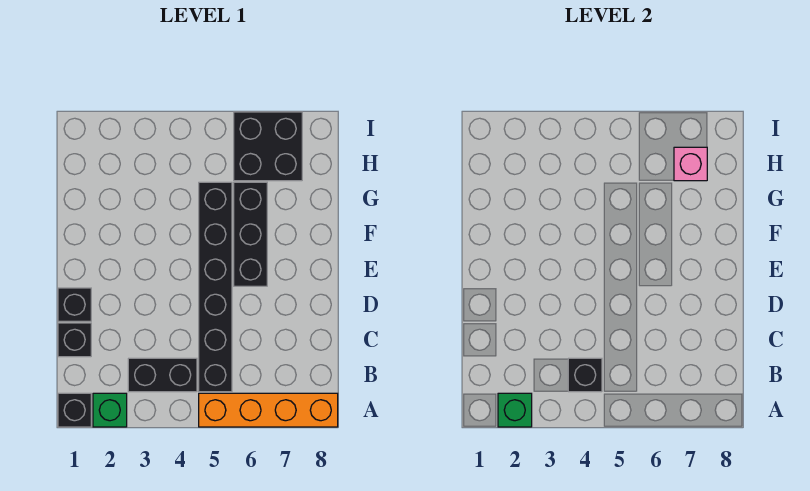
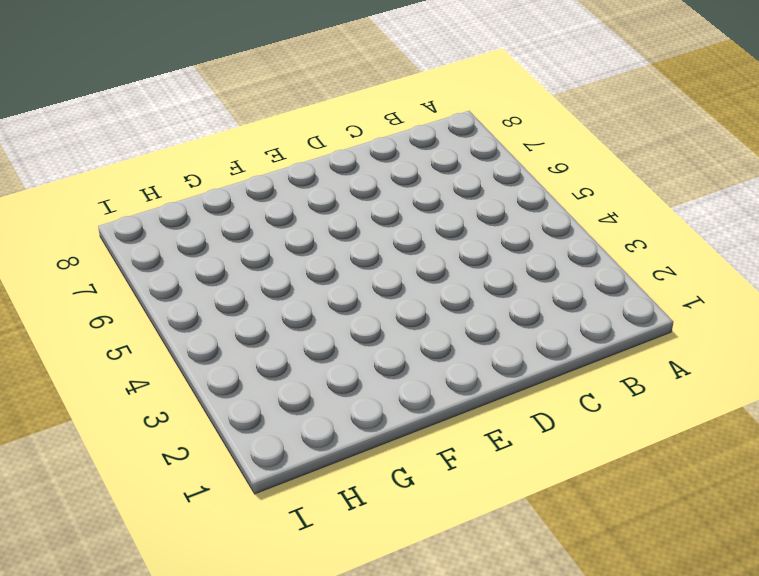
none -> black brick A1 level 1
none -> green brick A2 level 1
none -> orange brick A5:A8 level 1

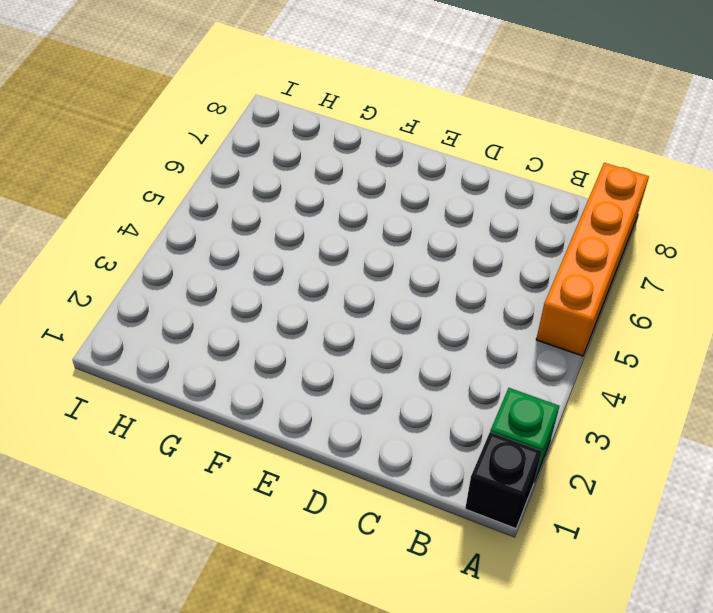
none -> black brick B3:B4 level 1
none -> black brick B5:G5 level 1
none -> black brick C1 level 1

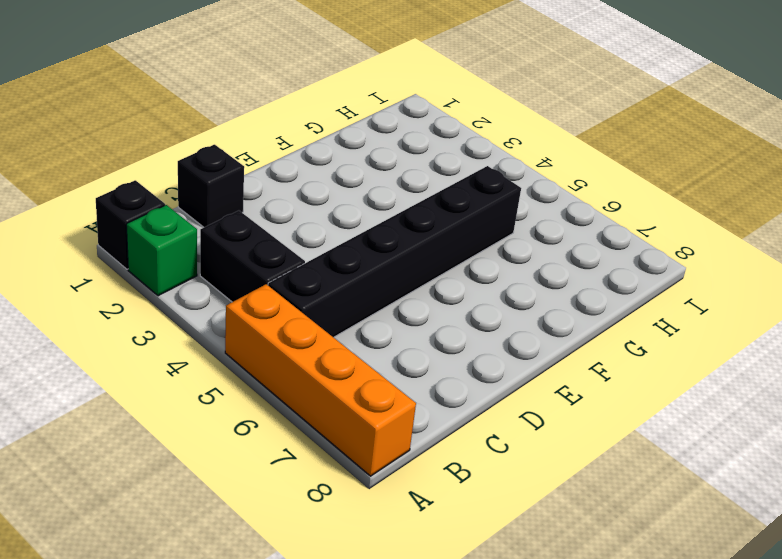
none -> black brick D1 level 1
none -> black brick E6:G6 level 1
none -> black brick H6:I7 level 1

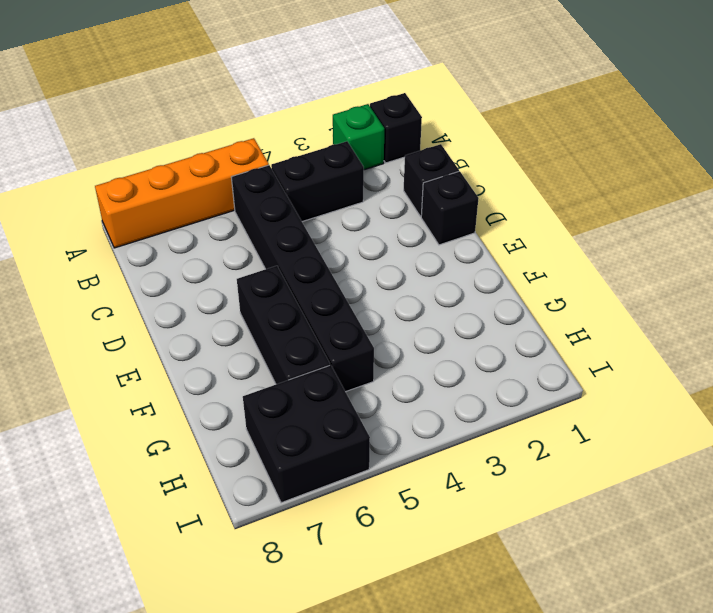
none -> green brick A2 level 2
none -> black brick B4 level 2
none -> pink brick H7 level 2

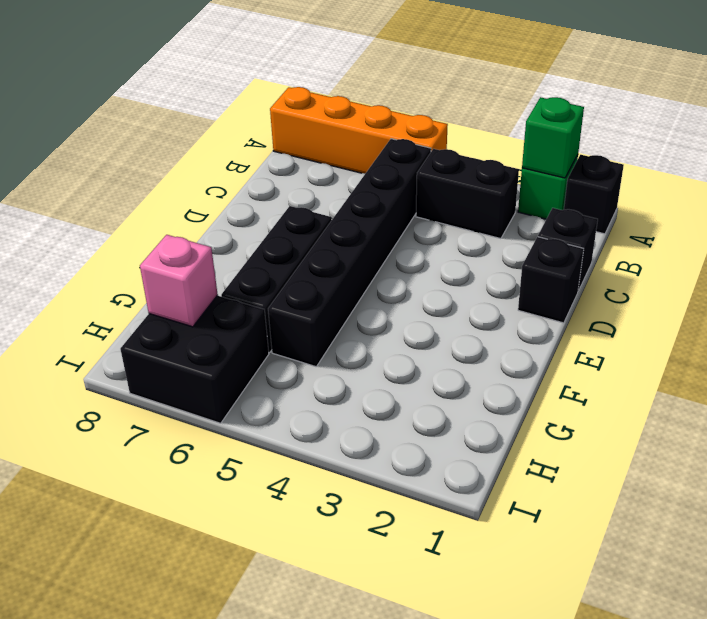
none -> black brick B4 level 2

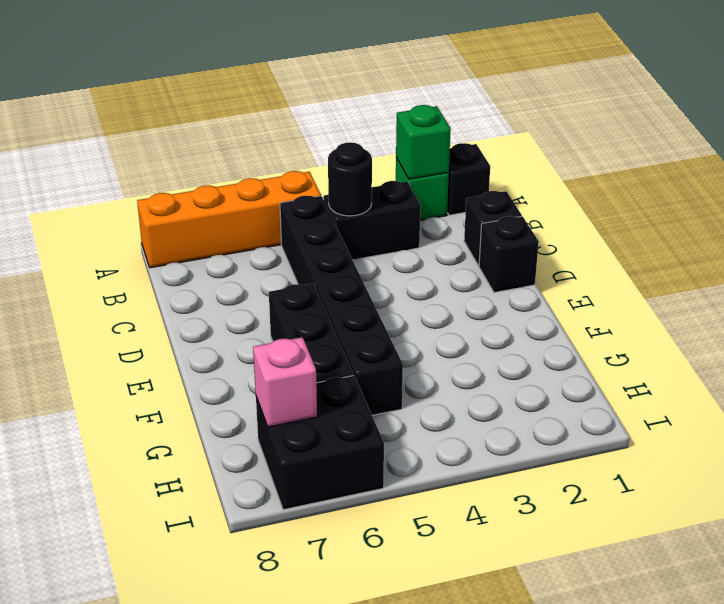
black round brick B4 level 2 -> black brick B4 level 2

